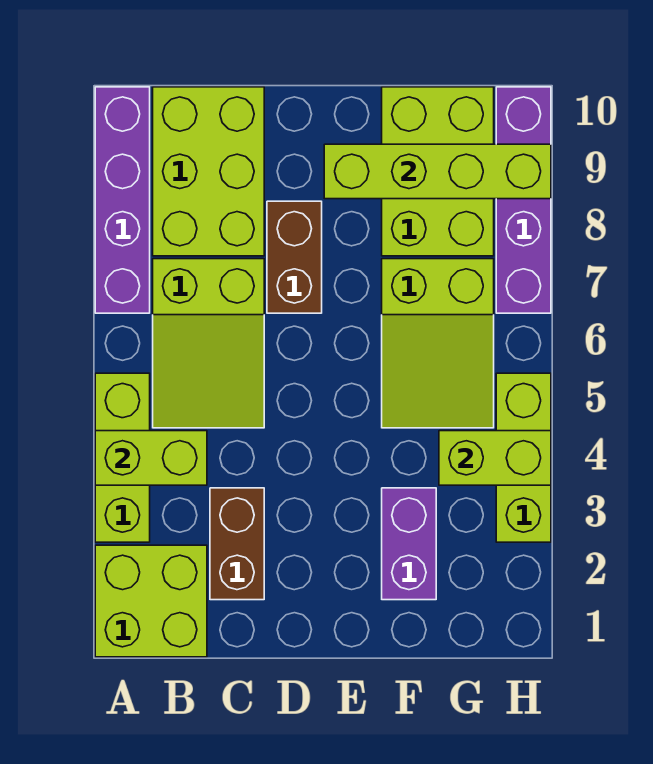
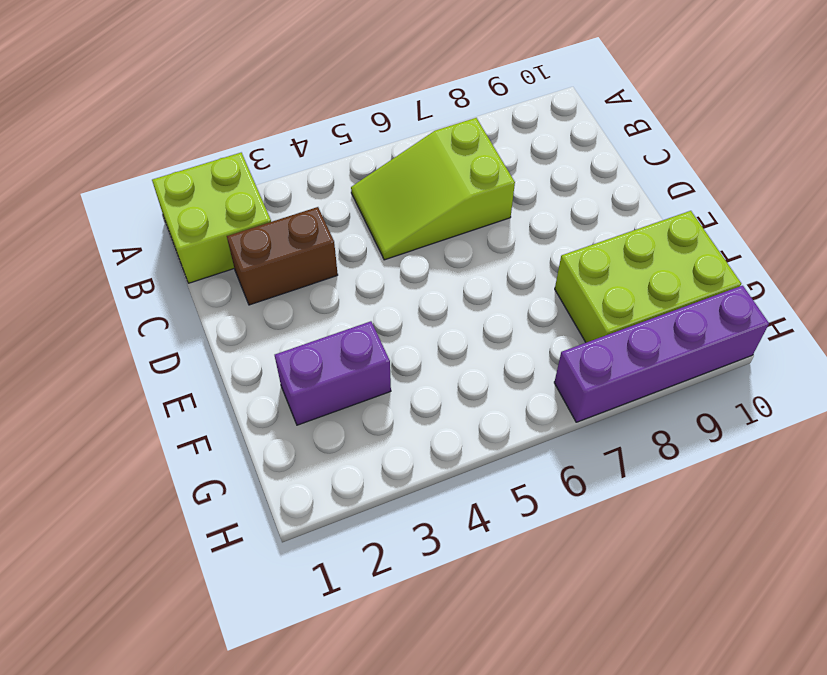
none -> lime brick A3:A5 level 1
none -> purple brick A7:A10 level 1
none -> lime brick B8:C10 level 1

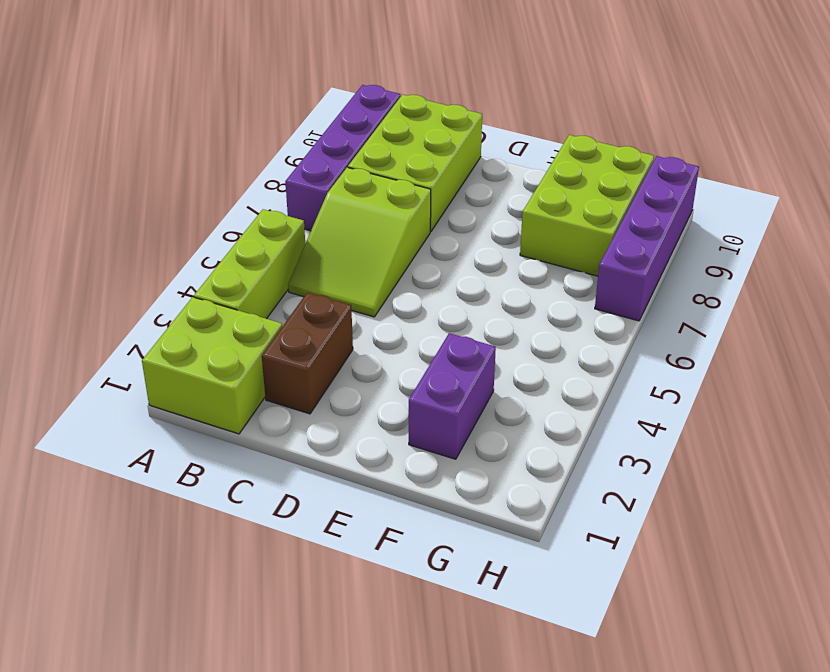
none -> brown brick D7:D8 level 1
none -> lime slope F5:G7 level 1 top 7
none -> lime brick H3:H5 level 1

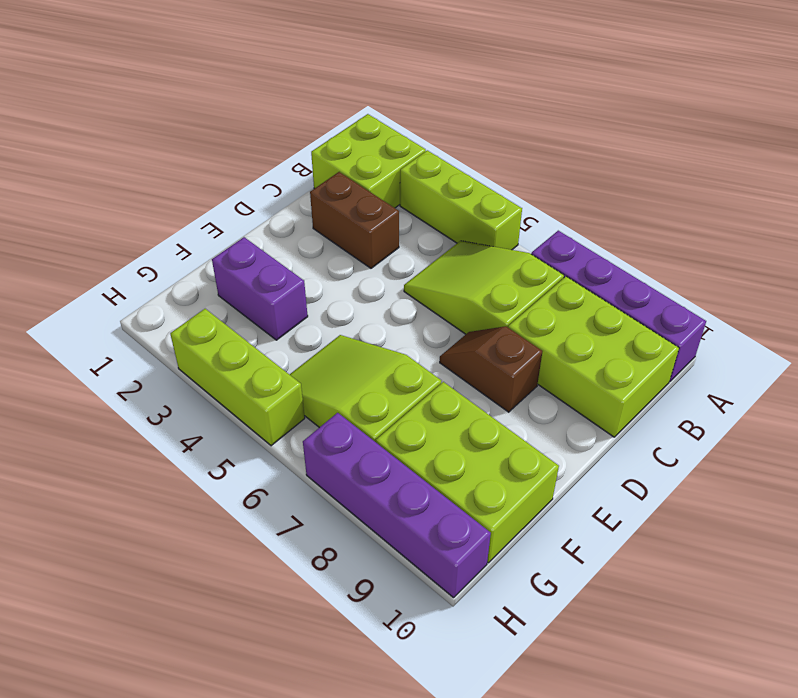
brown slope D7:D8 level 1 top 8 -> brown brick D7:D8 level 1
none -> lime brick A4:B4 level 2
none -> lime brick E9:H9 level 2
none -> lime brick G4:H4 level 2

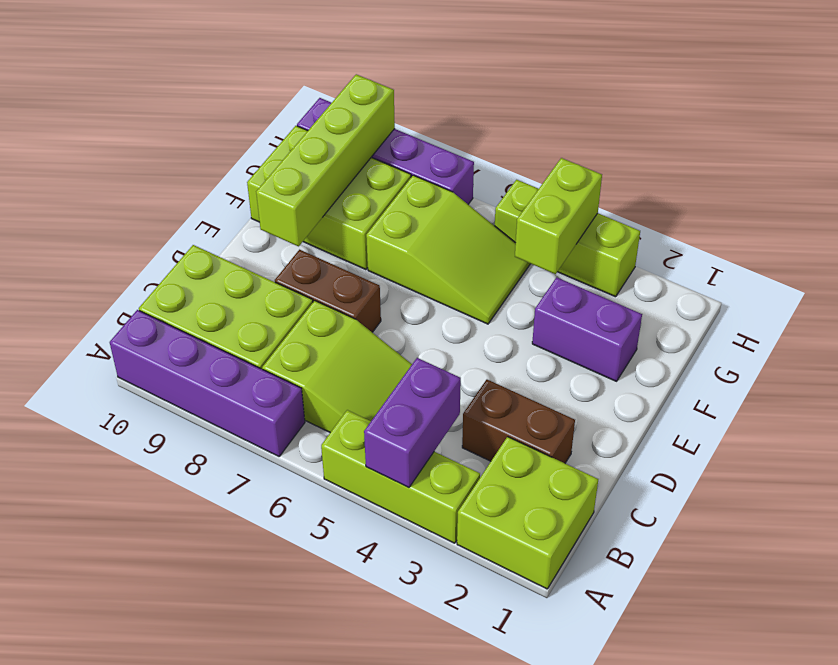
purple brick A4:B4 level 2 -> lime brick A4:B4 level 2

